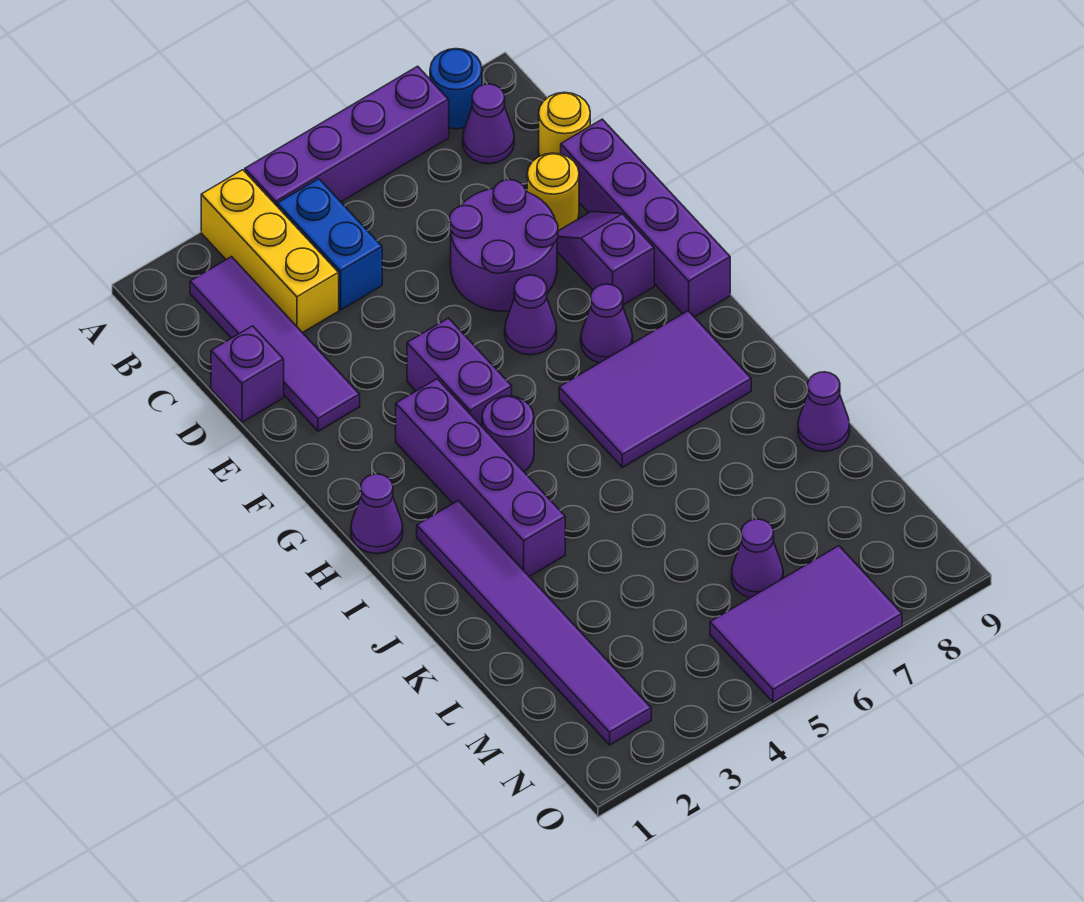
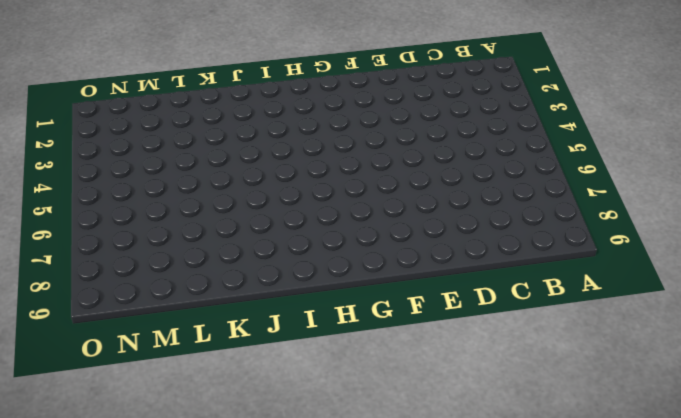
none -> yellow brick A3:C3 level 1
none -> purple brick A4:A7 level 1
none -> blue round brick A8 level 1

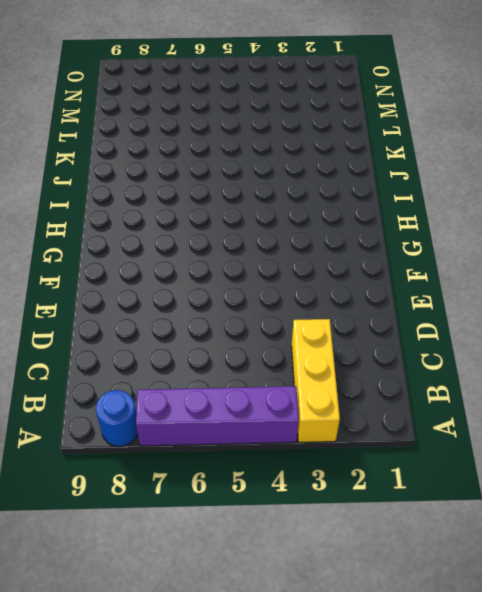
none -> purple tile B2:E2 level 1
none -> blue brick B4:C4 level 1
none -> purple cone B8 level 1

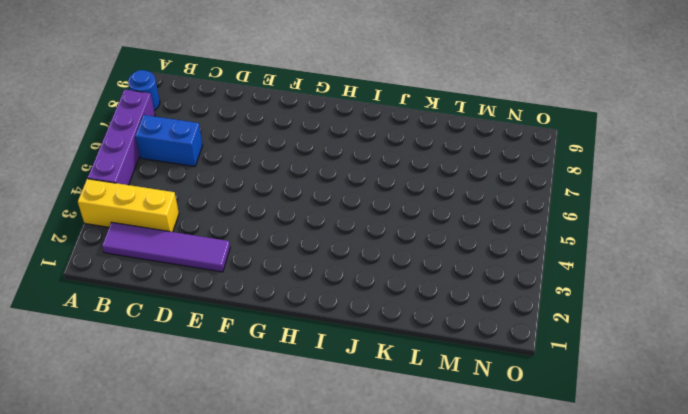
blue brick B6:C6 level 1 -> blue brick B4:C4 level 1
none -> purple cone B8 level 1
none -> yellow round brick C9 level 1
none -> purple brick D1 level 1

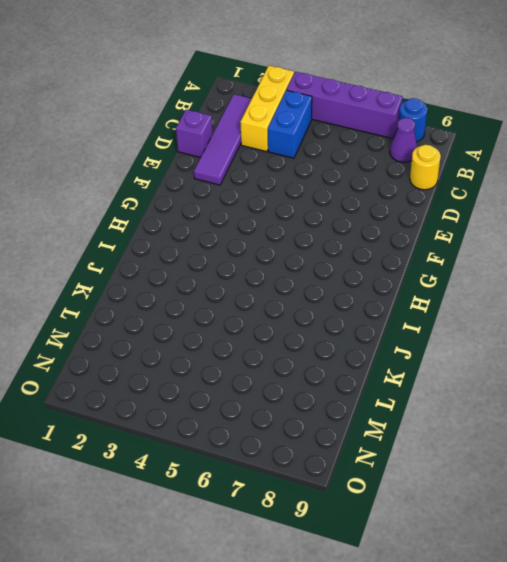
none -> purple round brick D6:E7 level 1
none -> yellow round brick D8 level 1
none -> purple brick D9:G9 level 1

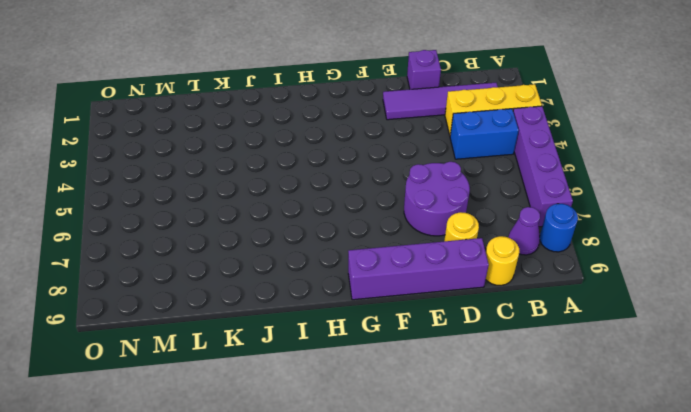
none -> purple slope E8:F8 level 1 top F
none -> purple brick F4:G4 level 1
none -> purple cone F6 level 1

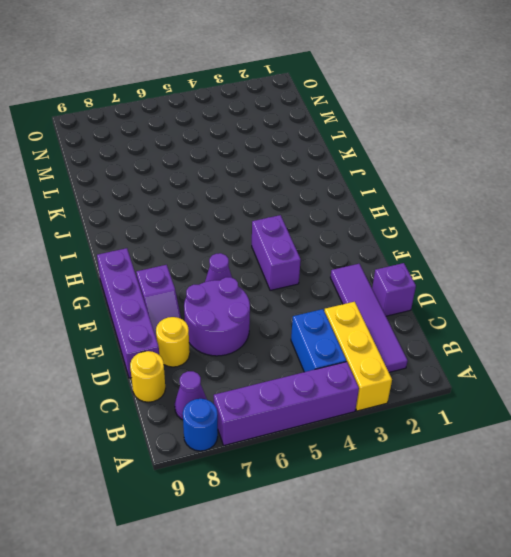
none -> purple brick G3:J3 level 1
none -> purple cone G7 level 1
none -> purple cone H1 level 1

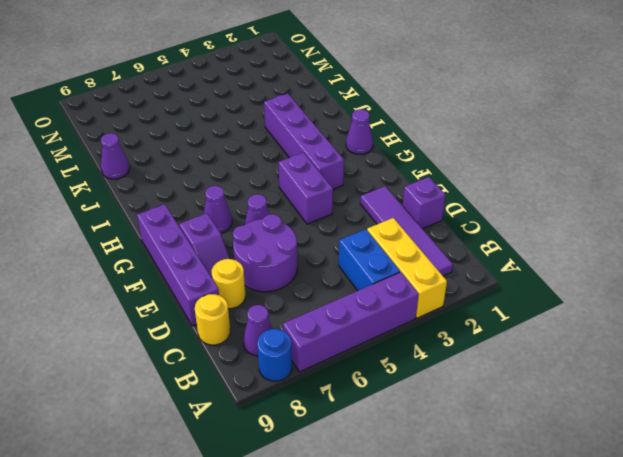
none -> purple round brick H4 level 1
none -> purple tile H6:I8 level 1
none -> purple tile I2:N2 level 1

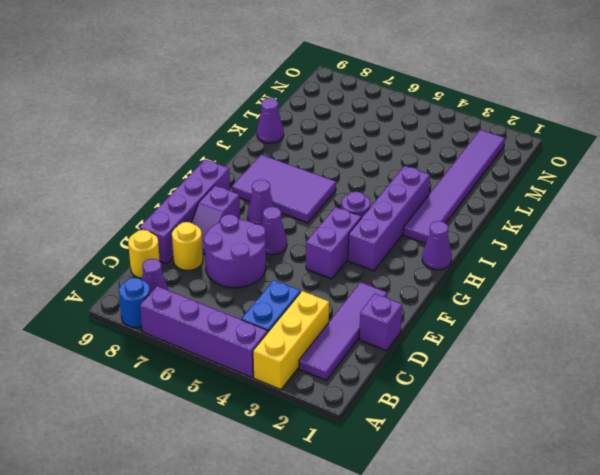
none -> purple cone M6 level 1
none -> purple tile N5:O7 level 1

